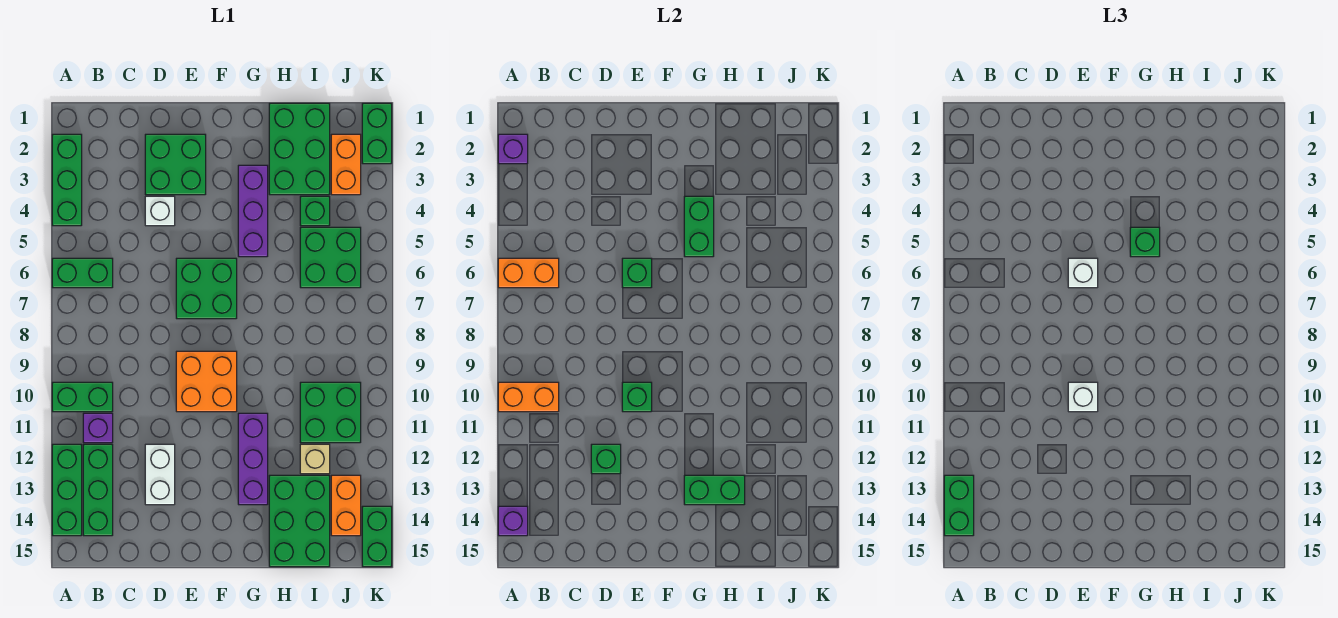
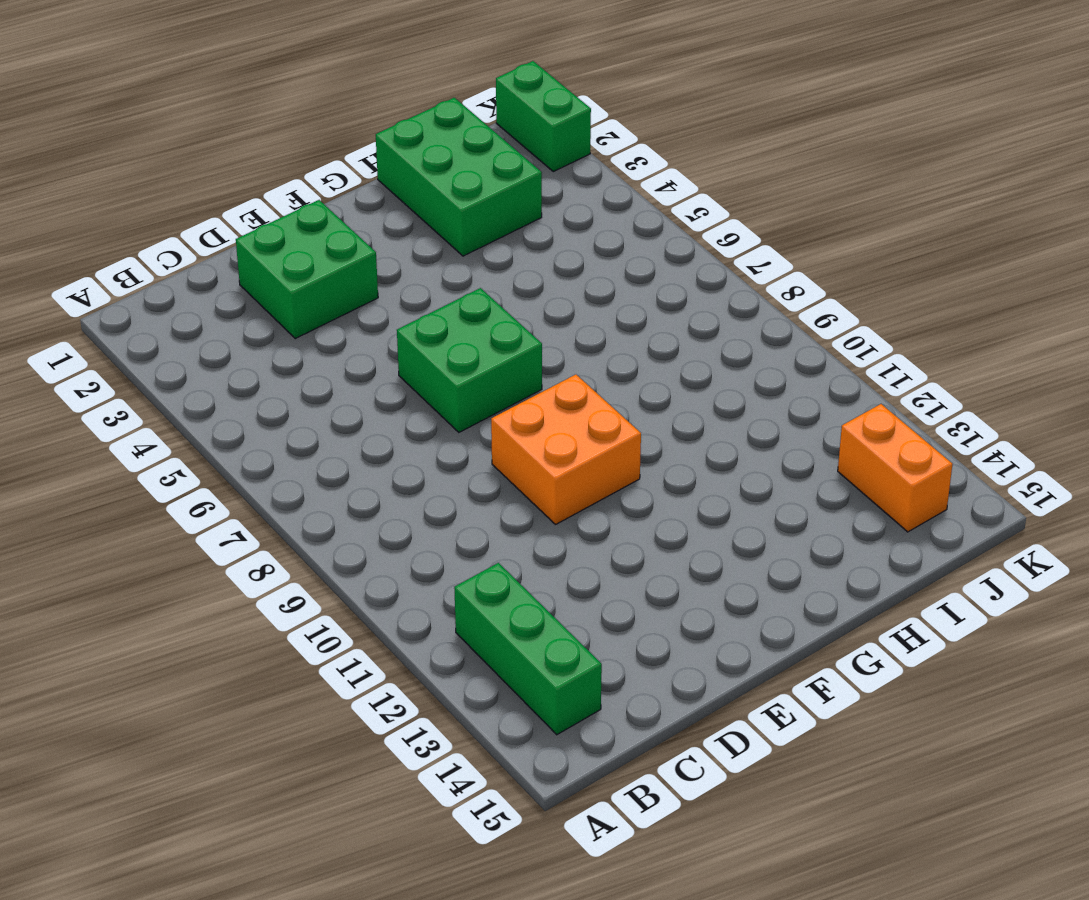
none -> green brick A2:A4 level 1
none -> green brick A6:B6 level 1
none -> green brick A10:B10 level 1
none -> green brick A12:A14 level 1

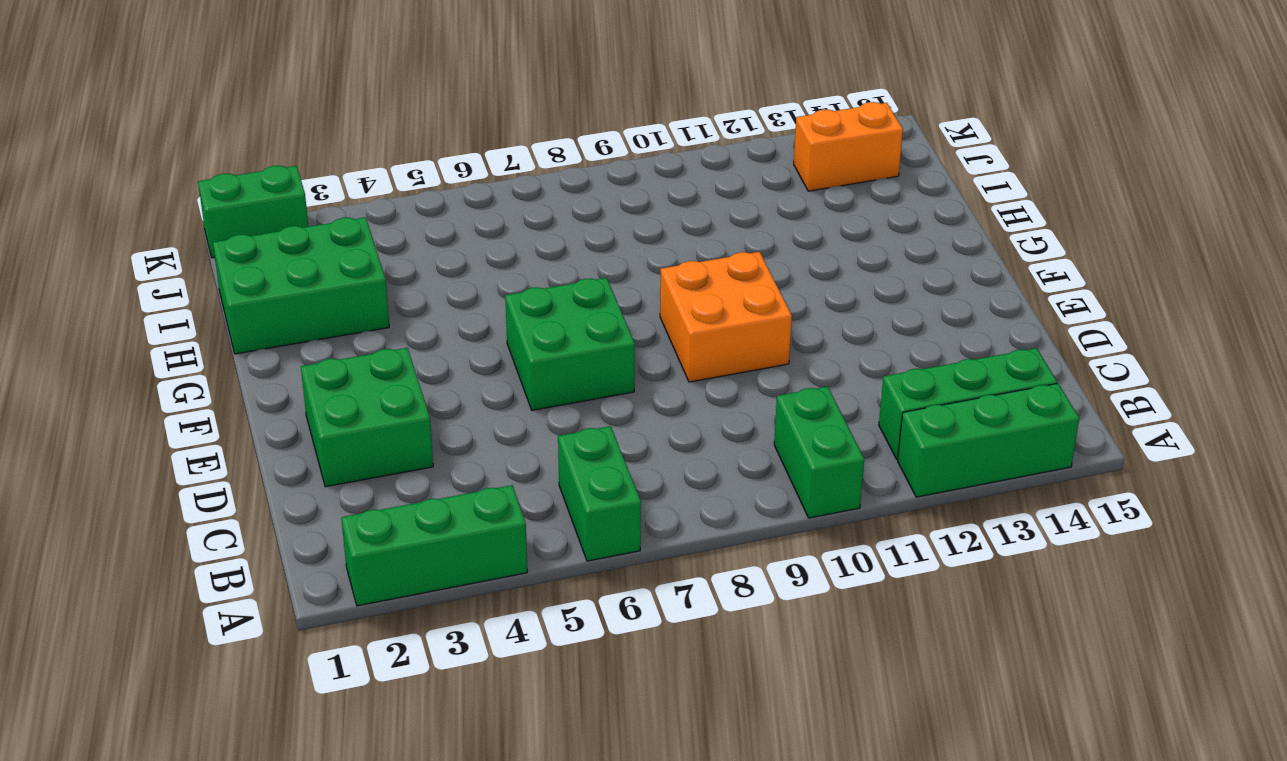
none -> purple brick B11 level 1
none -> white brick D4 level 1
none -> white brick D12:D13 level 1
none -> purple brick G3:G5 level 1

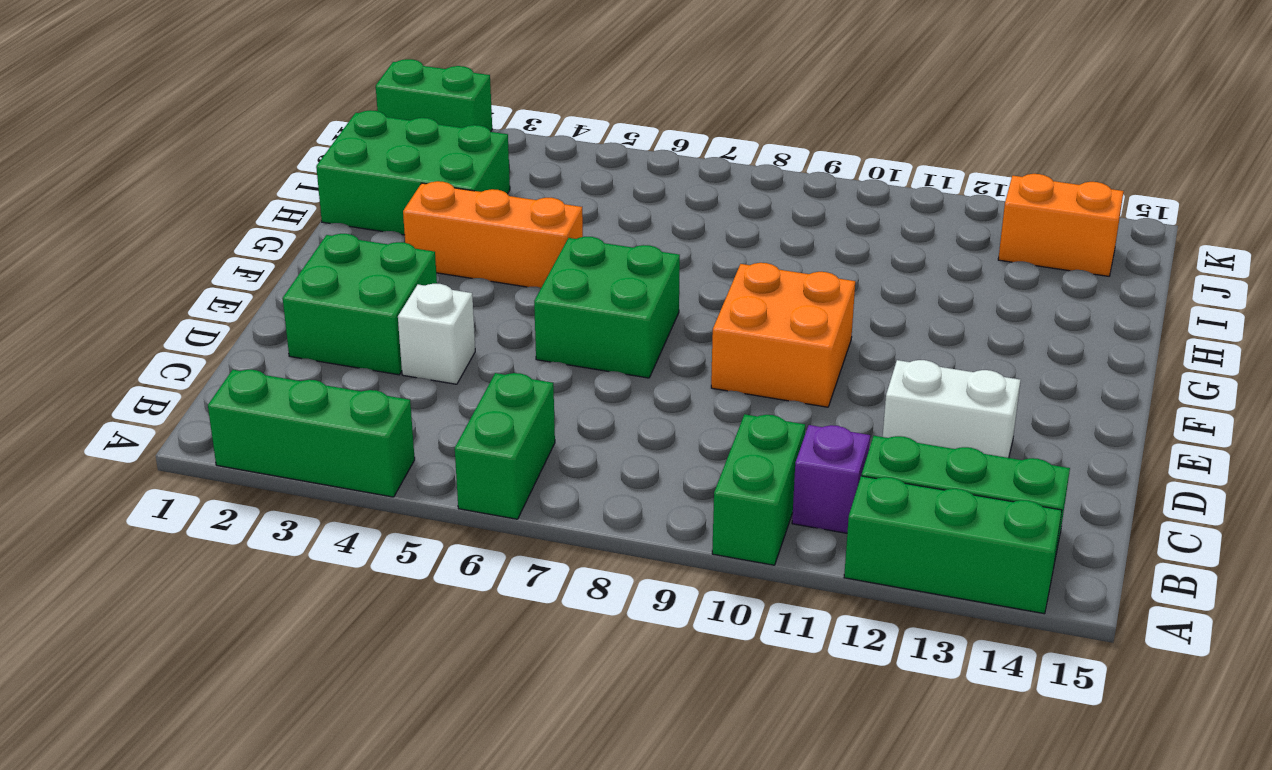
orange brick G3:G5 level 1 -> purple brick G3:G5 level 1
none -> purple brick G11:G13 level 1
none -> green brick H13:I15 level 1
none -> green brick I4 level 1
none -> green brick I5:J6 level 1

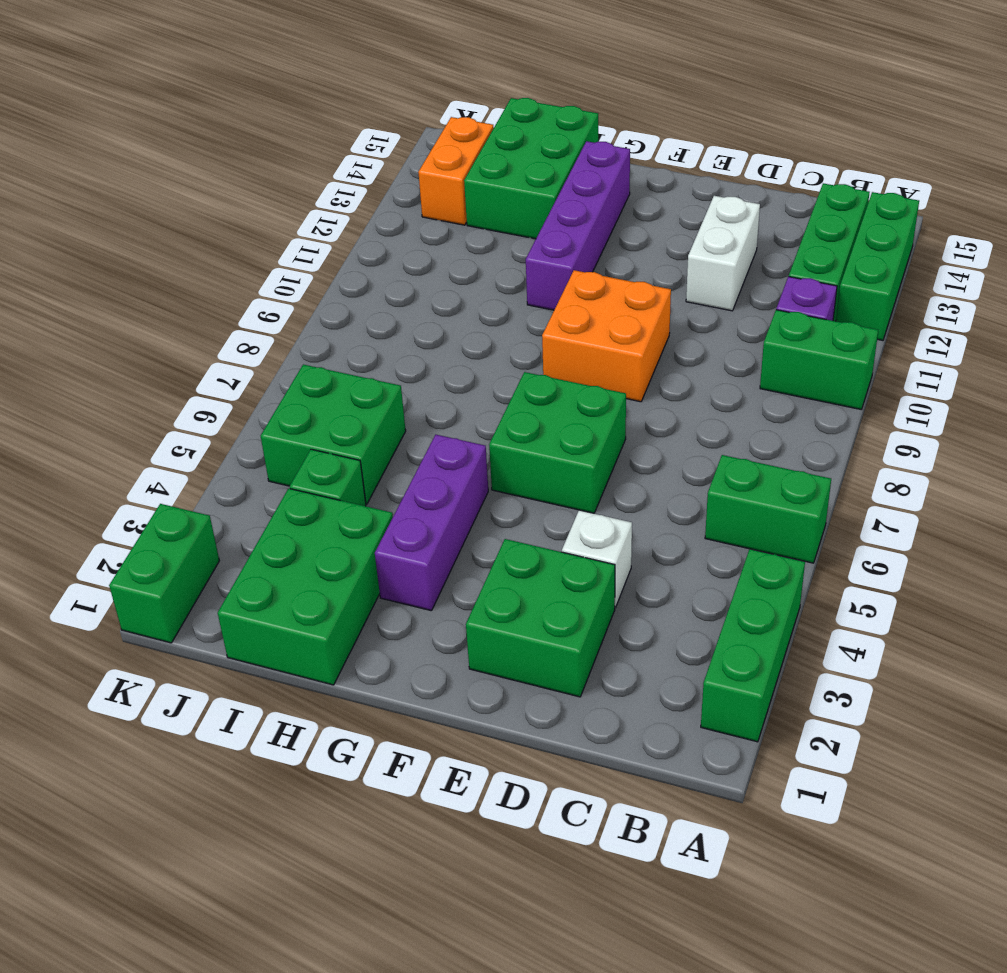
purple brick G11:G14 level 1 -> purple brick G11:G13 level 1
none -> green brick I10:J11 level 1
none -> tan brick I12 level 1
none -> orange brick J2:J3 level 1
none -> green brick K14:K15 level 1

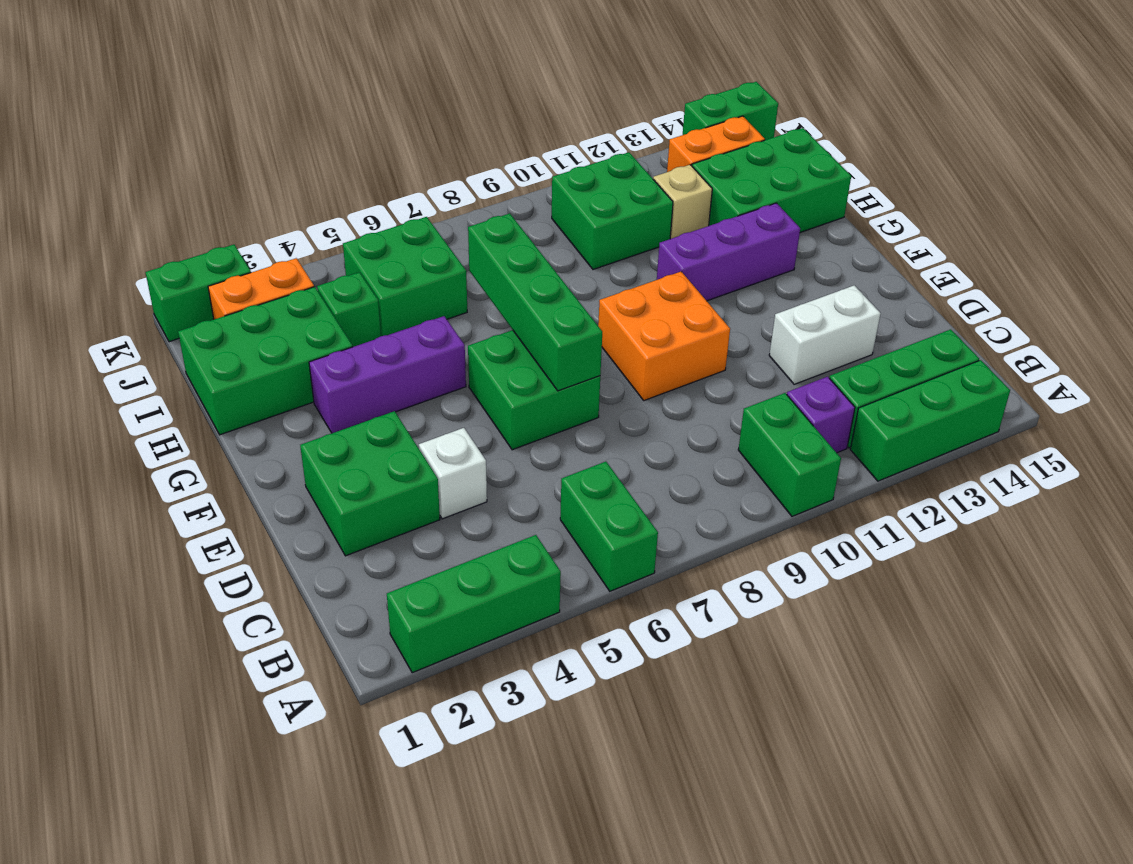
green brick E7:H7 level 2 -> none
none -> purple brick A2 level 2
none -> orange brick A6:B6 level 2
none -> orange brick A10:B10 level 2
none -> purple brick A14 level 2

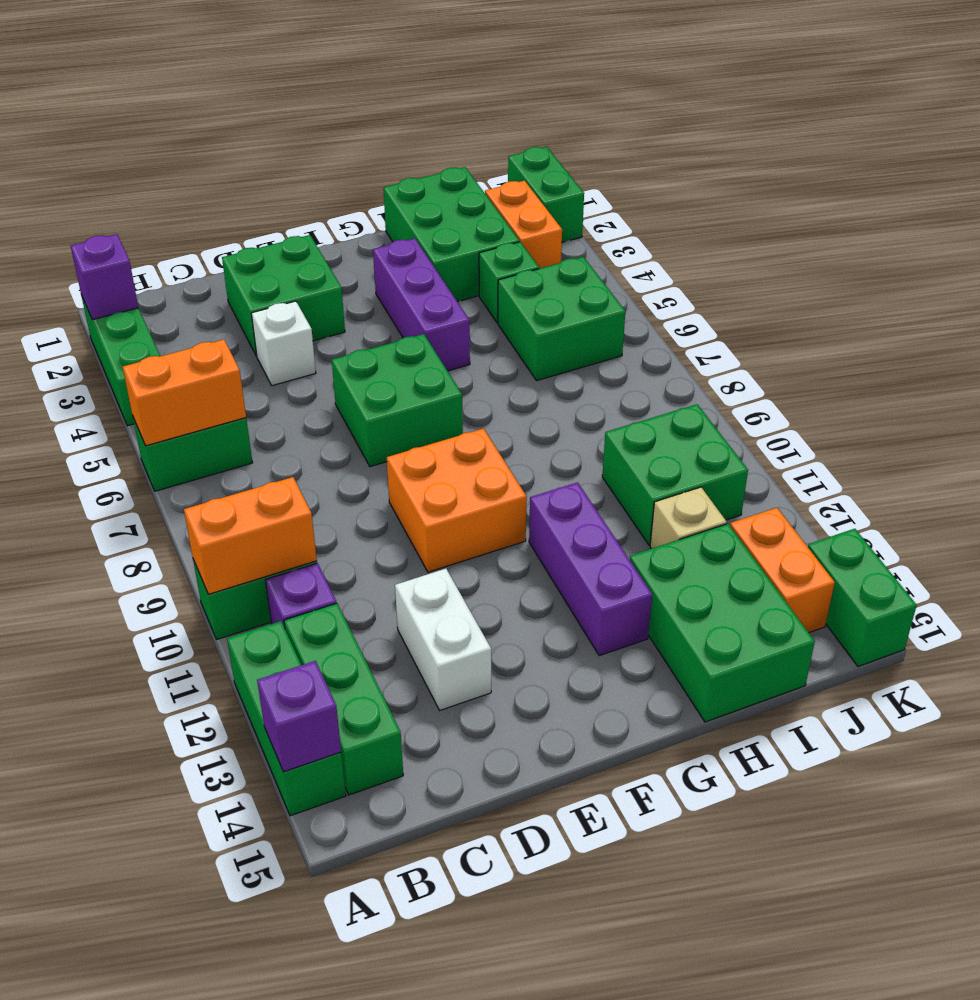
none -> green brick D12 level 2
none -> green brick E6 level 2
none -> green brick E10 level 2
none -> green brick G4:G5 level 2

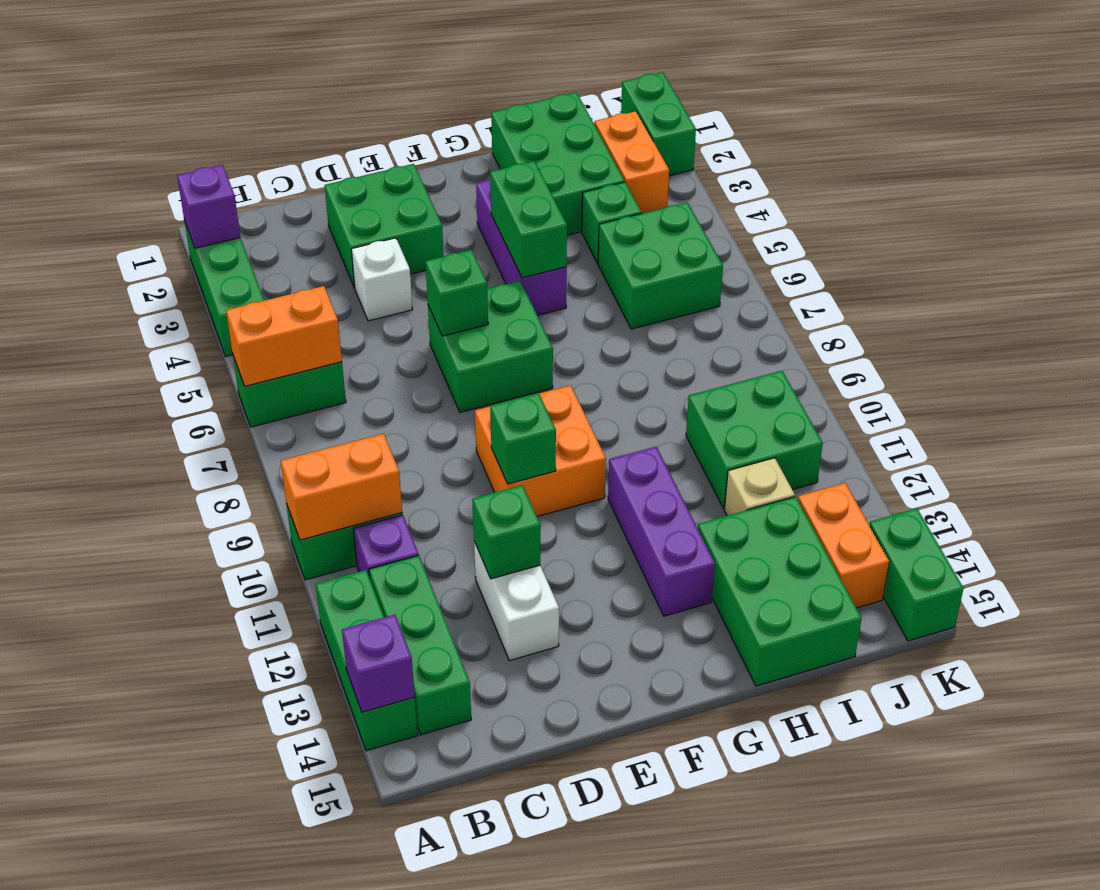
none -> green brick G13:H13 level 2
none -> green brick A13:A14 level 3
none -> white brick E6 level 3
none -> white brick E10 level 3

